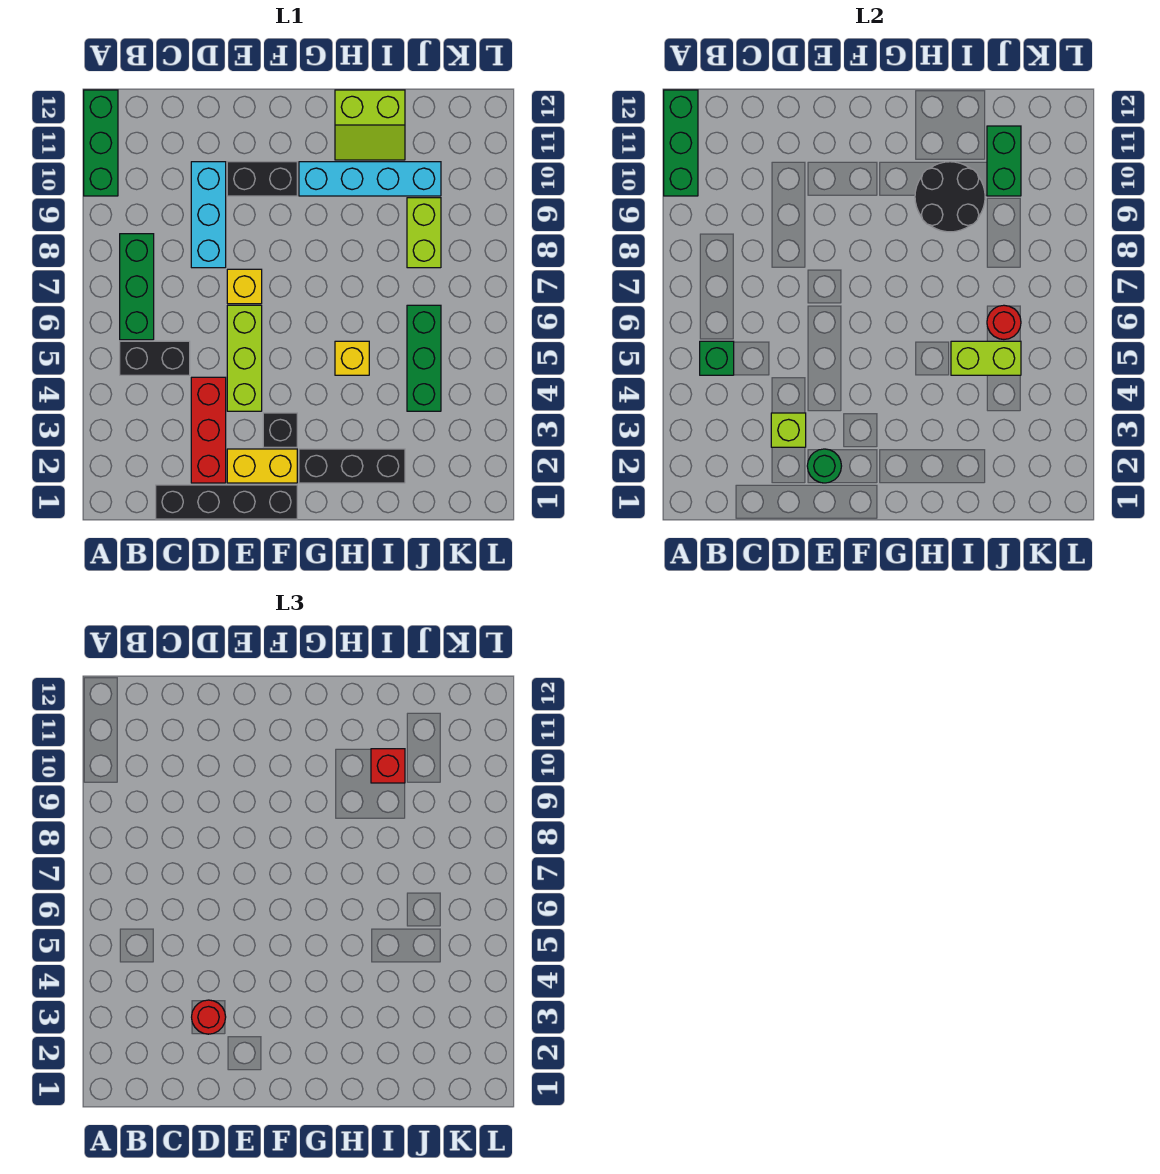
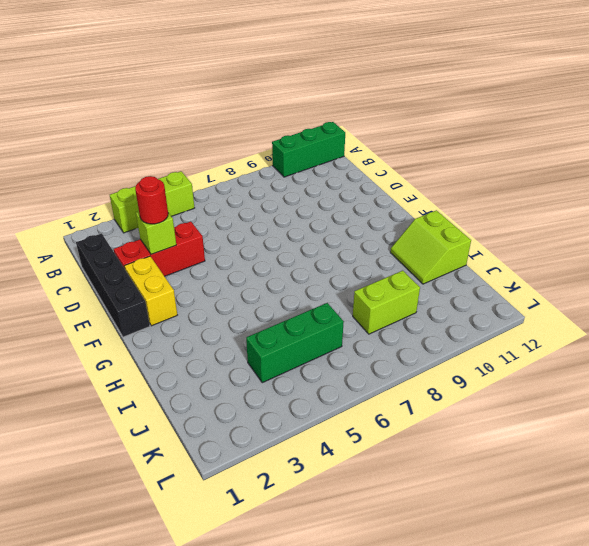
lime brick A3:A5 level 1 -> lime brick E4:E6 level 1
none -> black brick B5:C5 level 1
none -> green brick B6:B8 level 1
none -> cyan brick D8:D10 level 1

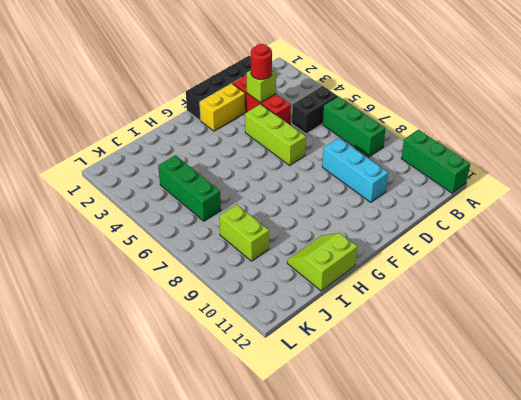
none -> yellow brick E7 level 1
none -> black brick E10:F10 level 1
none -> black brick F3 level 1

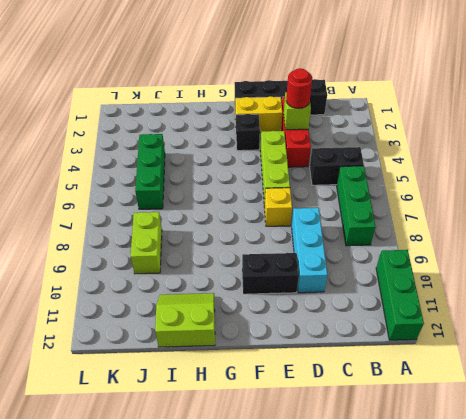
none -> black brick G2:I2 level 1
none -> cyan brick G10:J10 level 1
none -> yellow brick H5 level 1

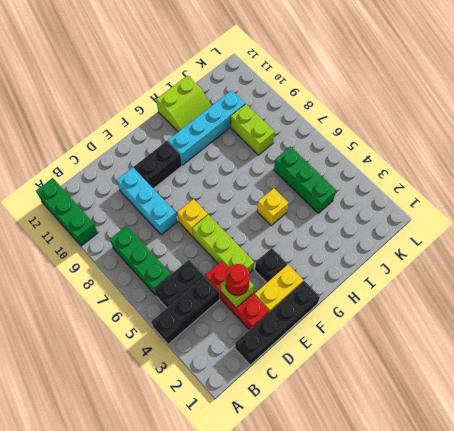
black brick A4:C4 level 1 -> black brick G2:I2 level 1
none -> green brick A10:A12 level 2
none -> green brick B5 level 2
none -> green round brick E2 level 2

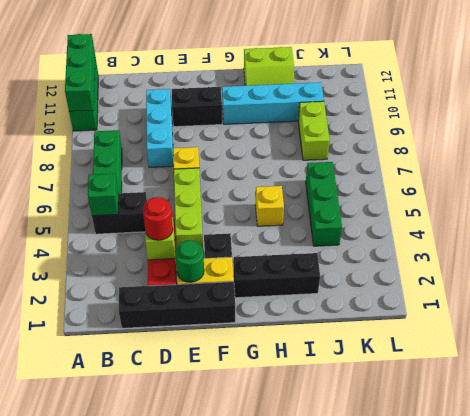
none -> black round brick H9:I10 level 2
none -> lime brick I5:J5 level 2
none -> red round brick J6 level 2

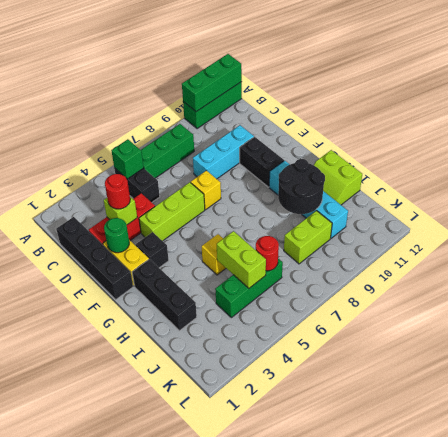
none -> green brick J10:J11 level 2
none -> red brick I10 level 3

